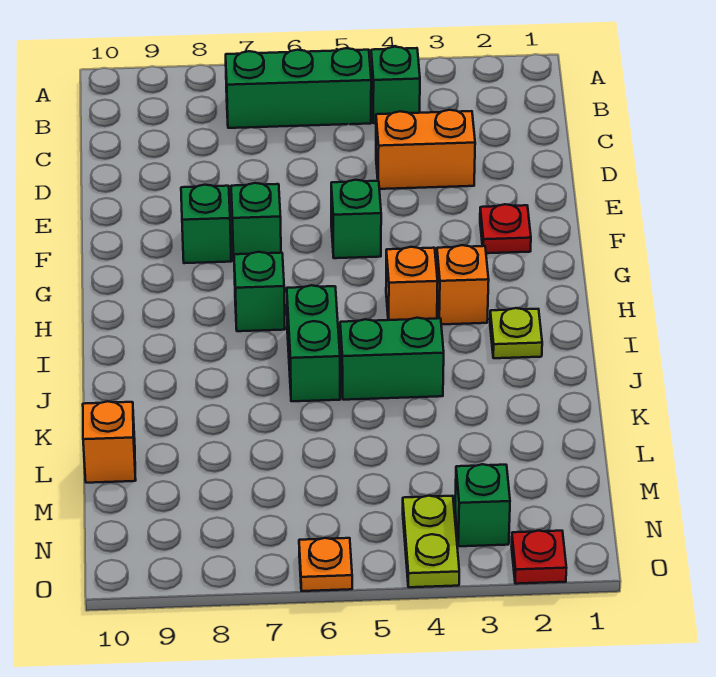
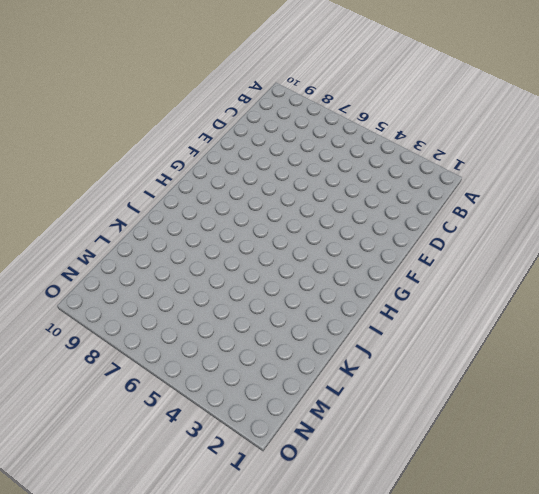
none -> green brick B4 level 1
none -> green brick B5:B7 level 1
none -> orange brick D3:D4 level 1

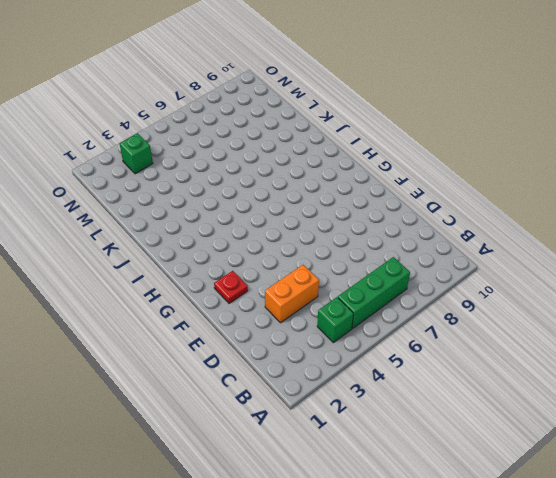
none -> green brick F5 level 1
none -> green brick F7 level 1
none -> green brick F8 level 1

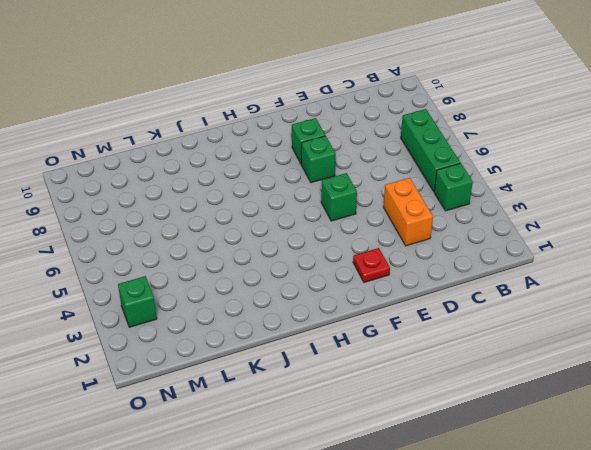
none -> orange brick H3 level 1
none -> orange brick H4 level 1
none -> green brick H7 level 1

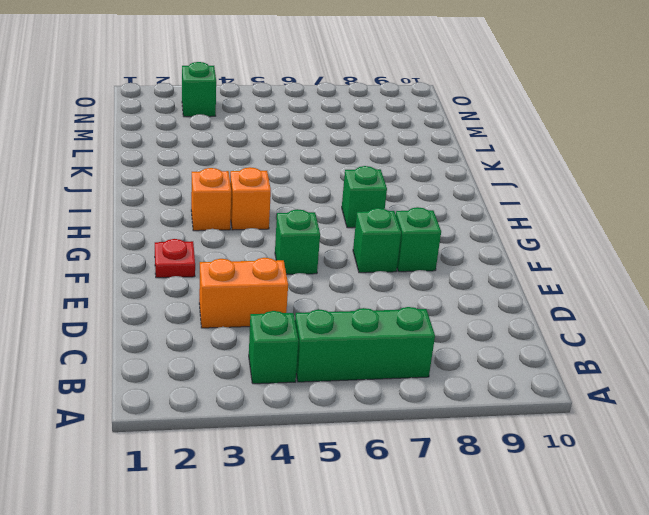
none -> lime plate I2 level 1
none -> green brick I6:J6 level 1
none -> green brick J4:J5 level 1

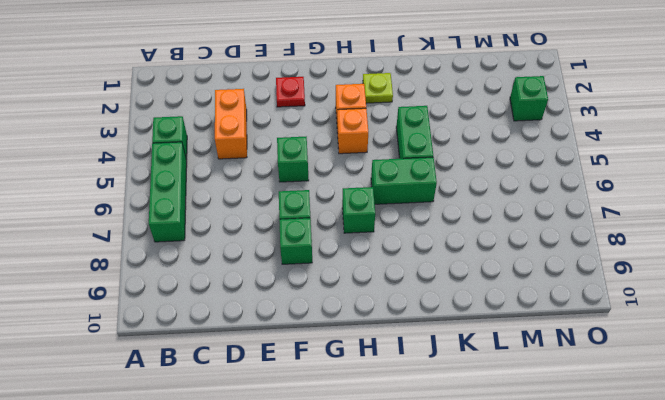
none -> orange brick L10 level 1
none -> lime plate N4:O4 level 1
none -> red plate O2 level 1

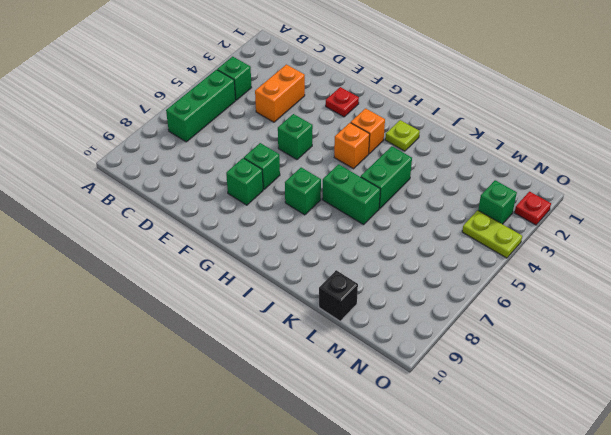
black brick L10 level 1 -> orange brick L10 level 1
none -> orange plate O6 level 1

